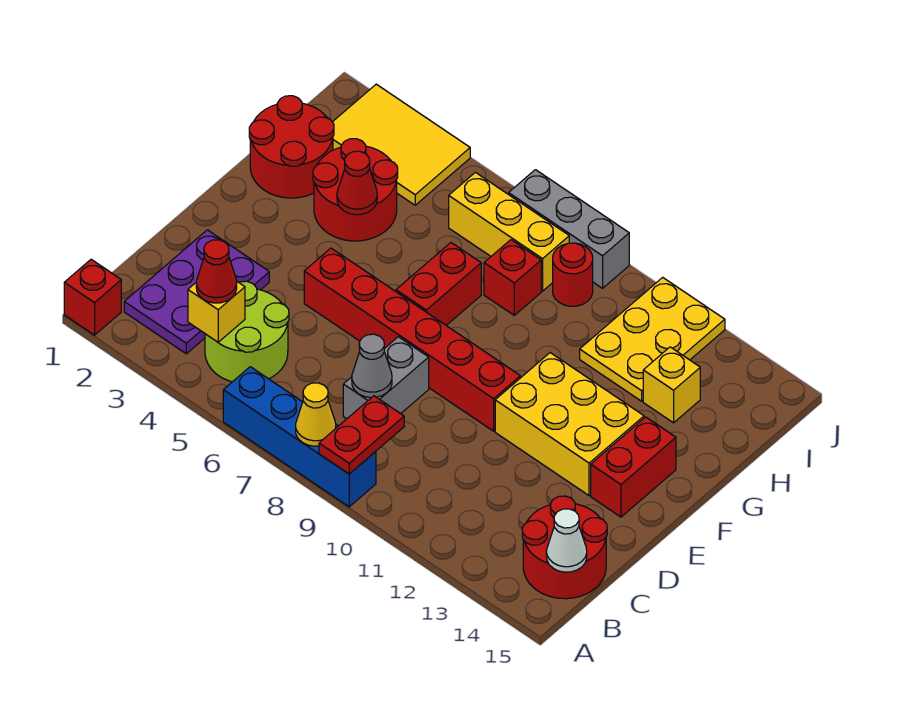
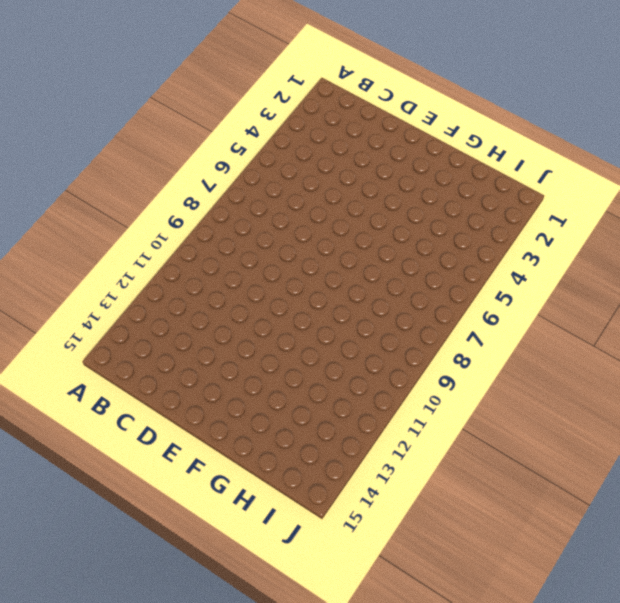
none -> red brick A1 level 1
none -> blue brick A6:A9 level 1
none -> purple plate B2:D3 level 1

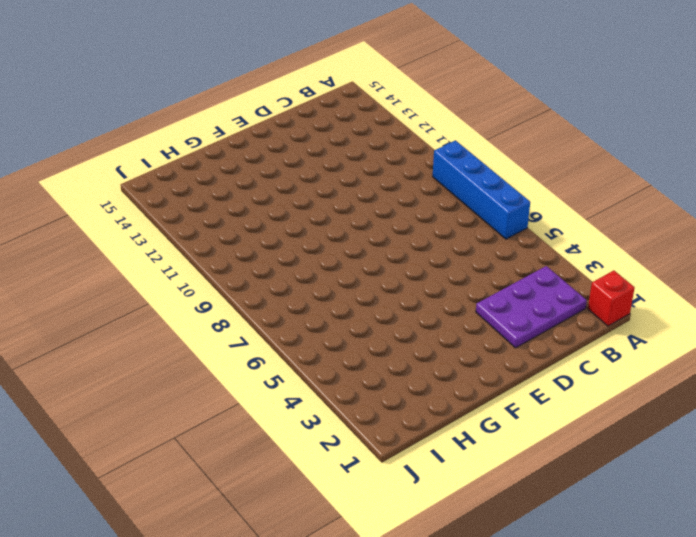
none -> lime round brick B4:C5 level 1
none -> red round brick B14:C15 level 1
none -> grey brick C8:D8 level 1

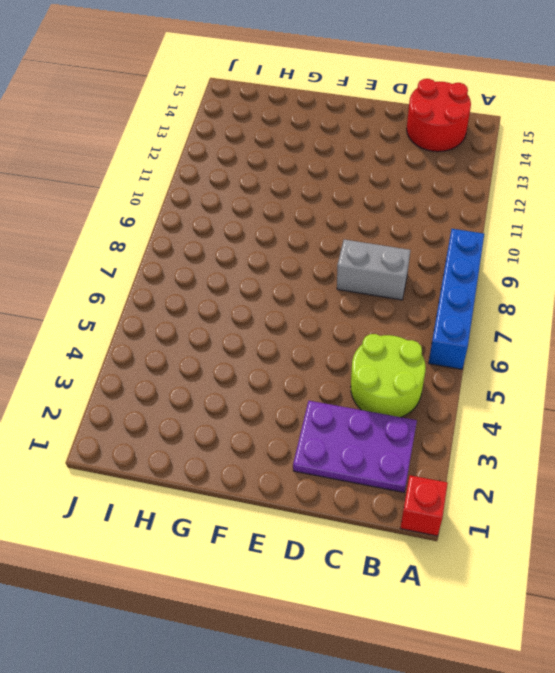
none -> red brick E5:E10 level 1
none -> yellow brick E11:F13 level 1
none -> red brick E14:F14 level 1

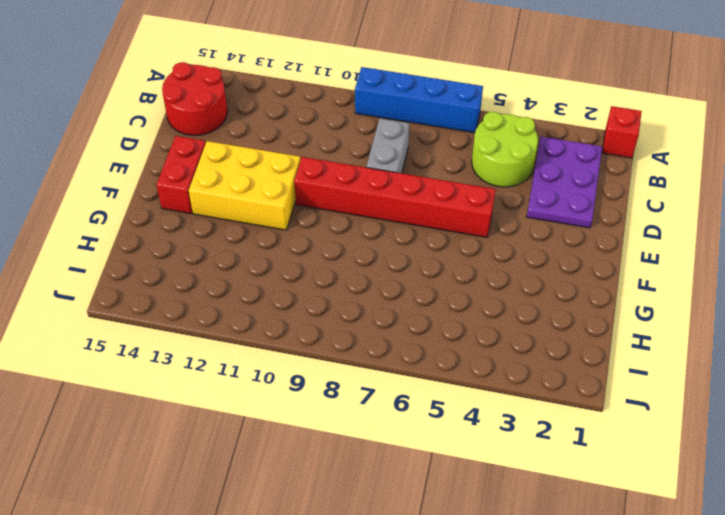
none -> red brick F7:G7 level 1
none -> red round brick G1:H2 level 1
none -> red round brick G3:H4 level 1

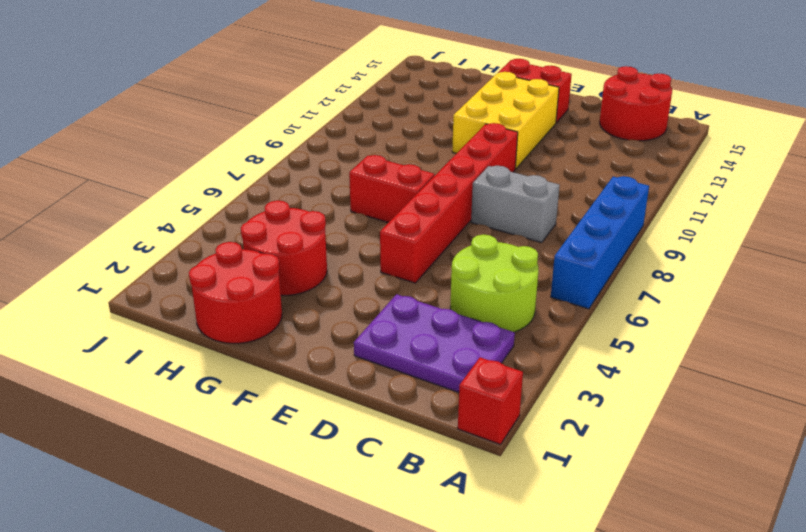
none -> red brick H8 level 1
none -> yellow plate H11:J12 level 1
none -> yellow brick H13 level 1

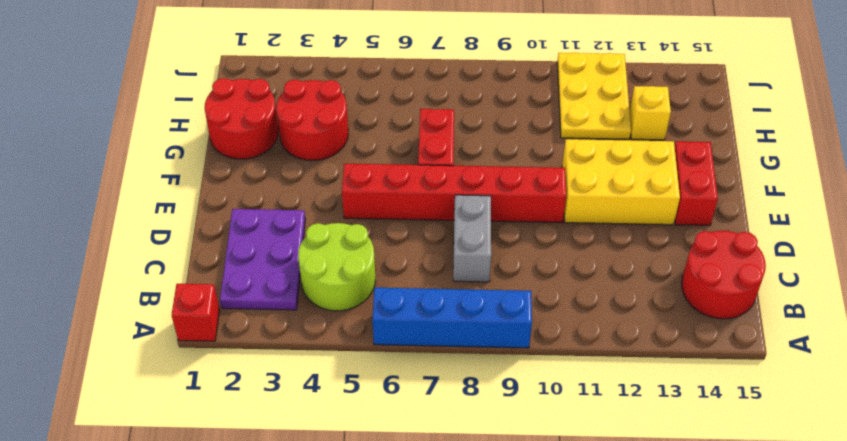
none -> red brick H8 level 1
none -> yellow tile I2:J4 level 1
none -> yellow brick I6:I8 level 1

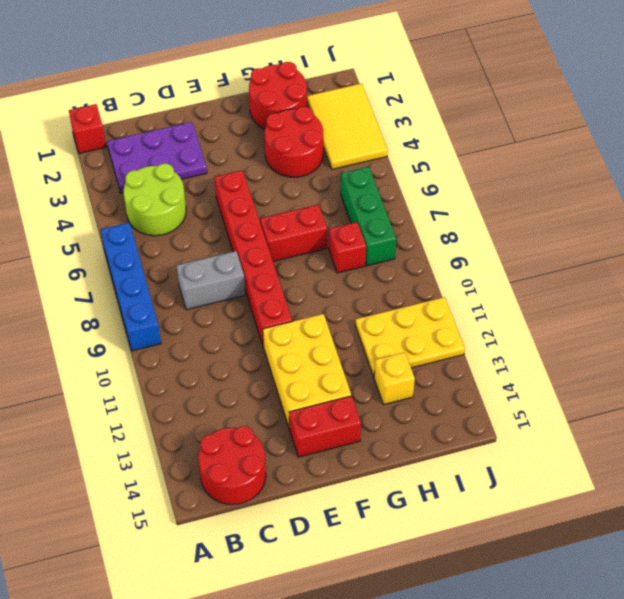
green brick I6:I8 level 1 -> yellow brick I6:I8 level 1
none -> red round brick I9 level 1
none -> grey brick J7:J9 level 1
none -> yellow cone A8 level 2

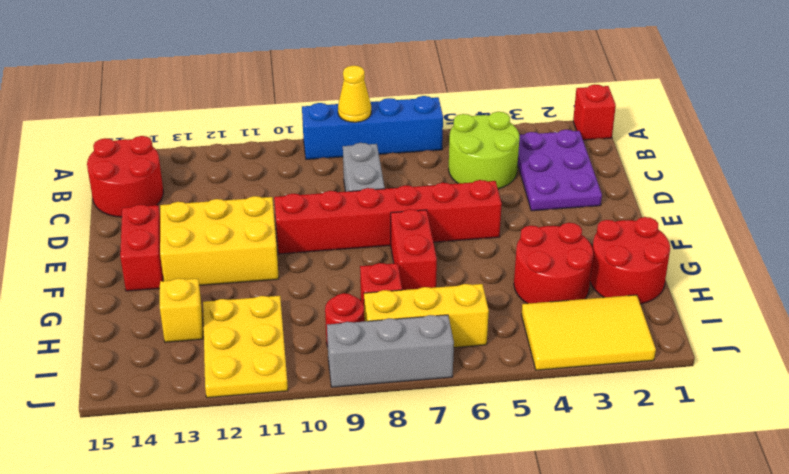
none -> red plate A9:B9 level 2
none -> yellow brick B4 level 2
none -> white cone B15 level 2

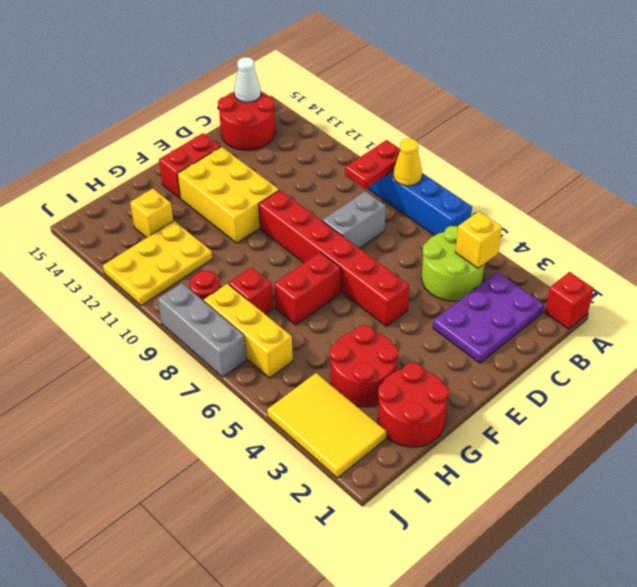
none -> grey cone C8 level 2
none -> red cone G4 level 2
none -> red cone B4 level 3

